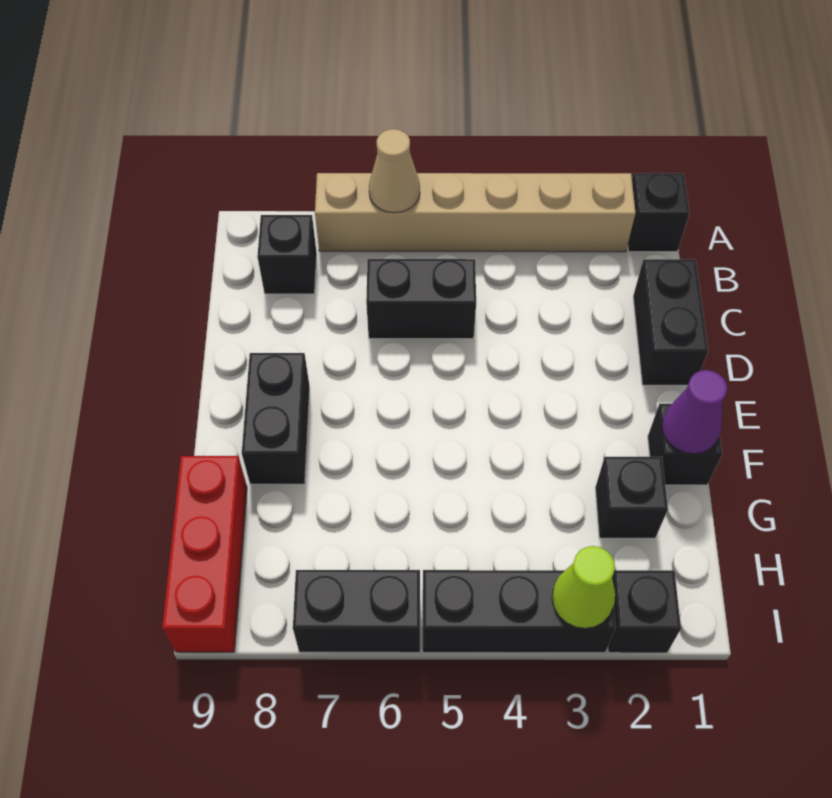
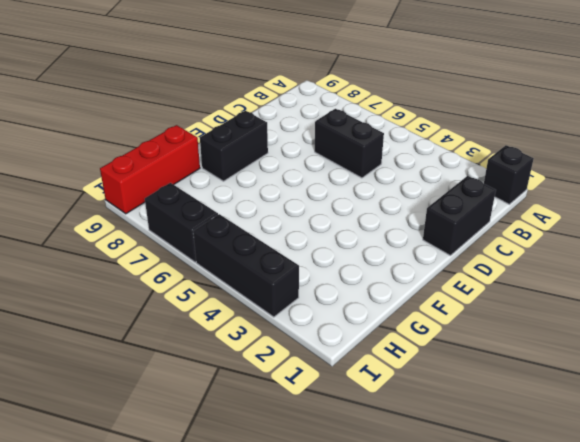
none -> tan brick A2:A7 level 1
none -> black brick B8 level 1
none -> black brick F1 level 1

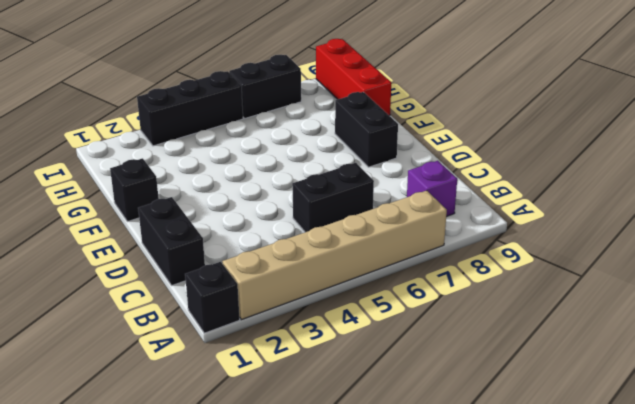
purple brick B8 level 1 -> black brick B8 level 1
none -> black brick G2 level 1
none -> black brick I2 level 1
none -> tan cone A6 level 2

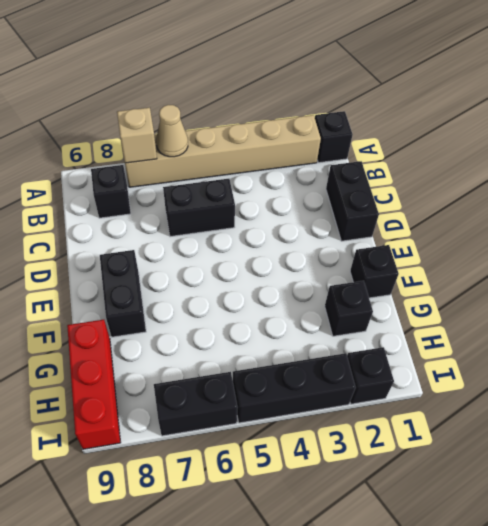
tan brick A7 level 2 -> none
none -> purple cone F1 level 2
none -> lime cone I3 level 2

